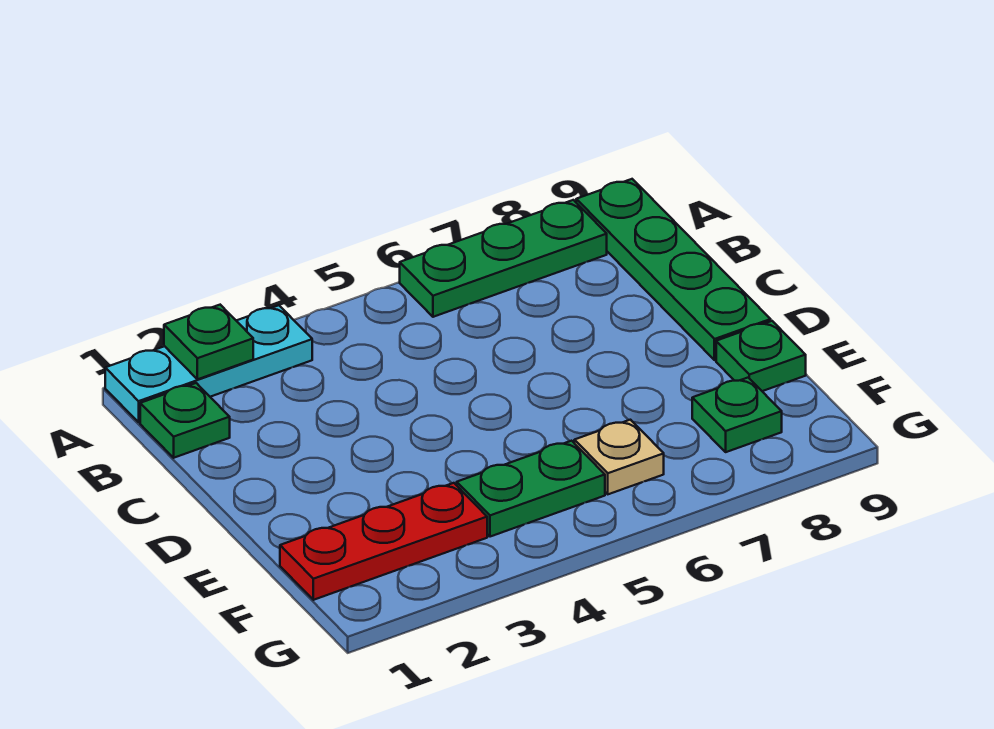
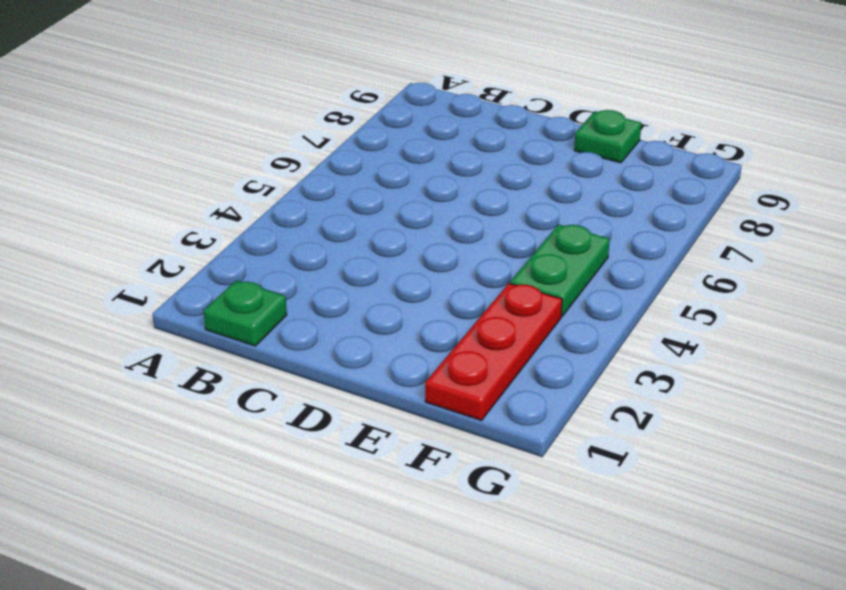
none -> cyan plate A1:A3 level 1
none -> green plate A6:A8 level 1

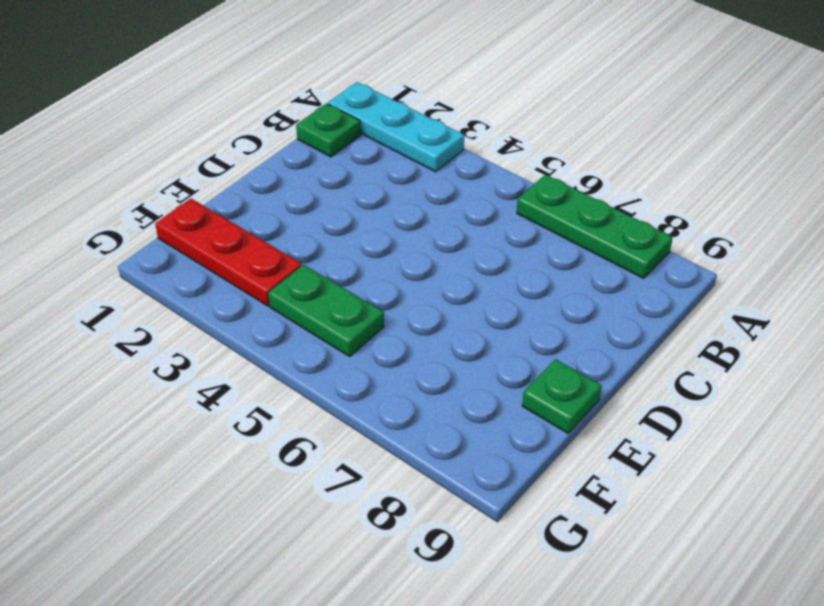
none -> green plate A9:D9 level 1
none -> tan plate F6 level 1

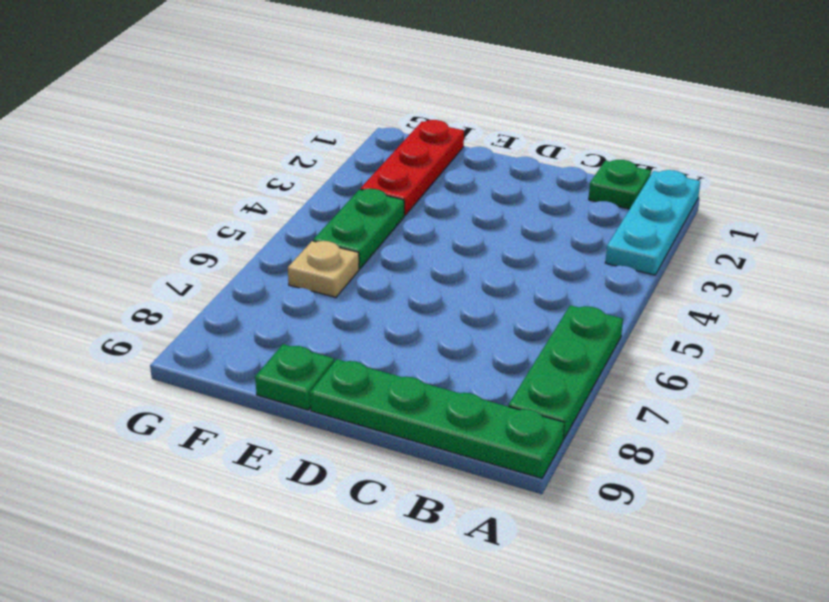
none -> green plate F8 level 1
none -> green plate A2 level 2

